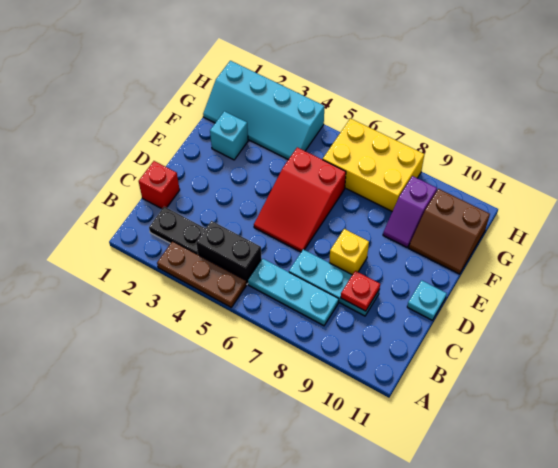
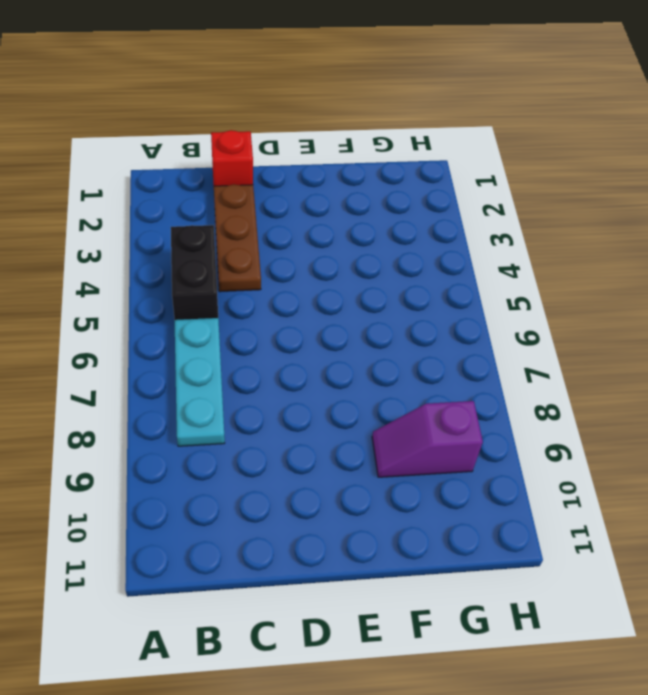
brown plate C2:C4 level 1 -> brown plate A3:A5 level 1
none -> black plate B2:B3 level 1
none -> cyan plate C7:C9 level 1
none -> red slope D5:F6 level 1 top F

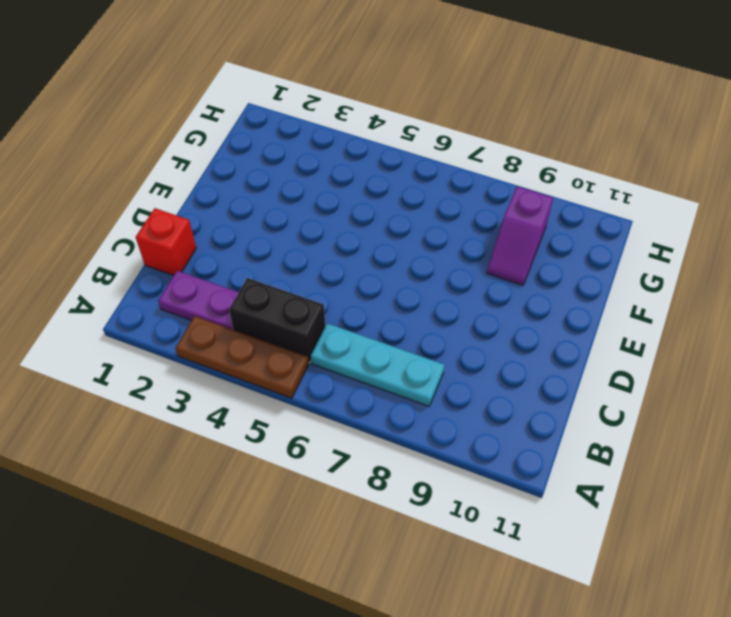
purple plate B2:B3 level 1 -> black plate B2:B3 level 1
none -> cyan plate C7:C9 level 1
none -> red slope D5:F6 level 1 top F
none -> yellow brick D8 level 1

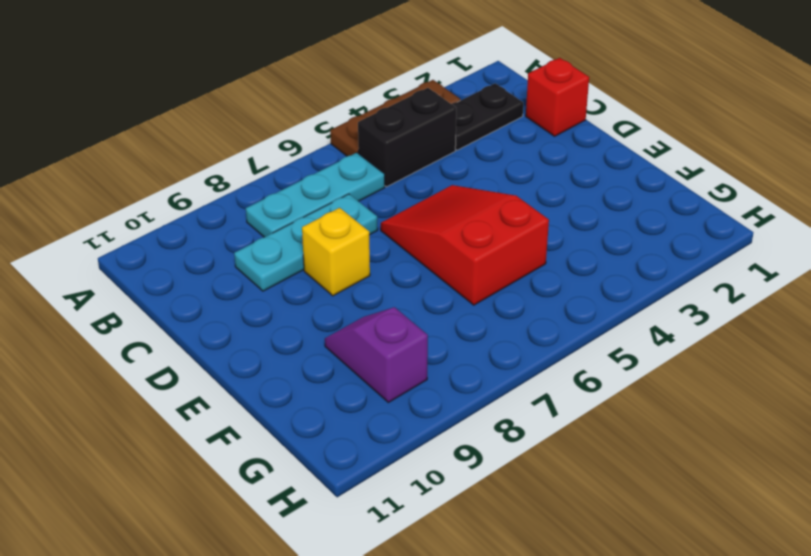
none -> cyan plate D11 level 1
none -> cyan brick F2 level 1
none -> brown slope F10:G11 level 1 top G

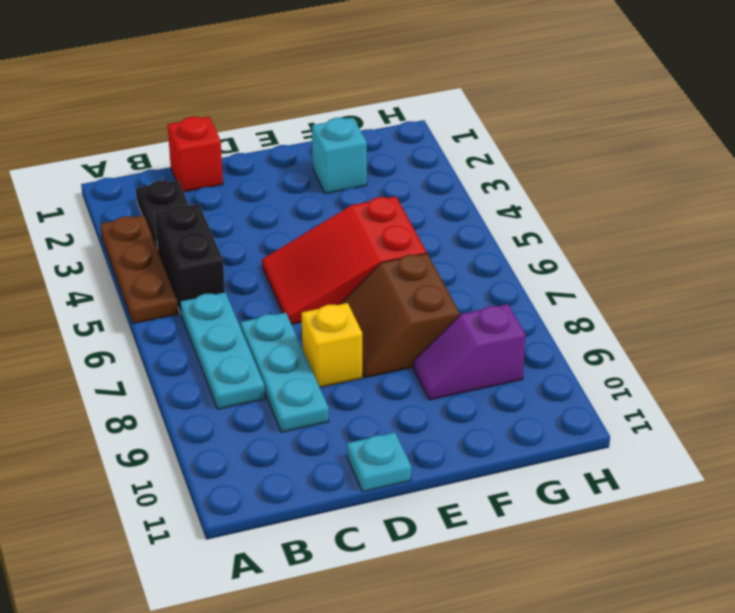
brown slope E7:F8 level 1 top F -> brown slope F10:G11 level 1 top G
none -> cyan slope G1:H4 level 1 top H
none -> yellow brick G6:H8 level 1
none -> red plate C9 level 2

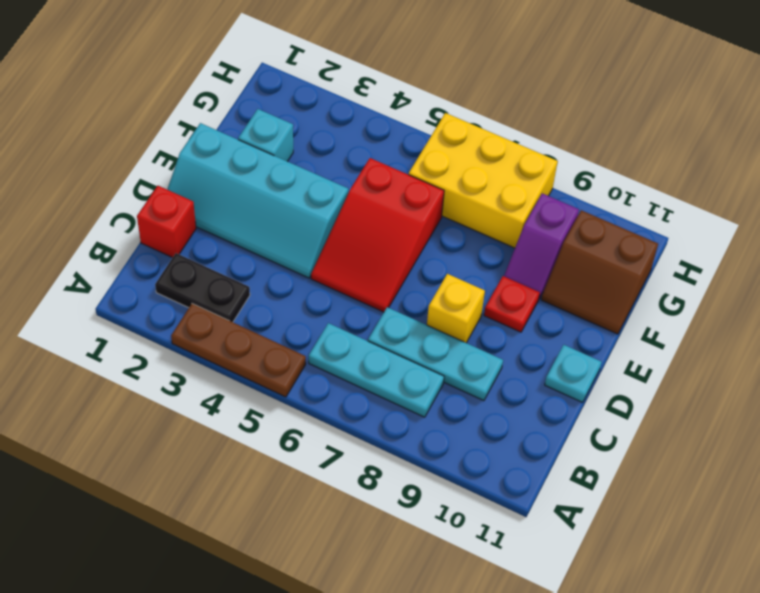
cyan slope D1:E4 level 1 top E -> cyan slope G1:H4 level 1 top H
red plate E9 level 1 -> red plate C9 level 2
none -> black brick B4:B5 level 1

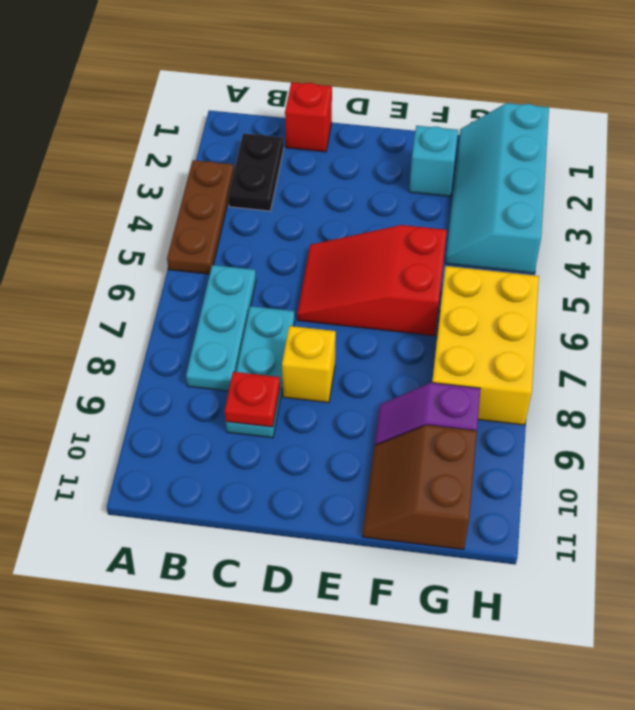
none -> black brick B4:B5 level 1
none -> cyan plate D11 level 1

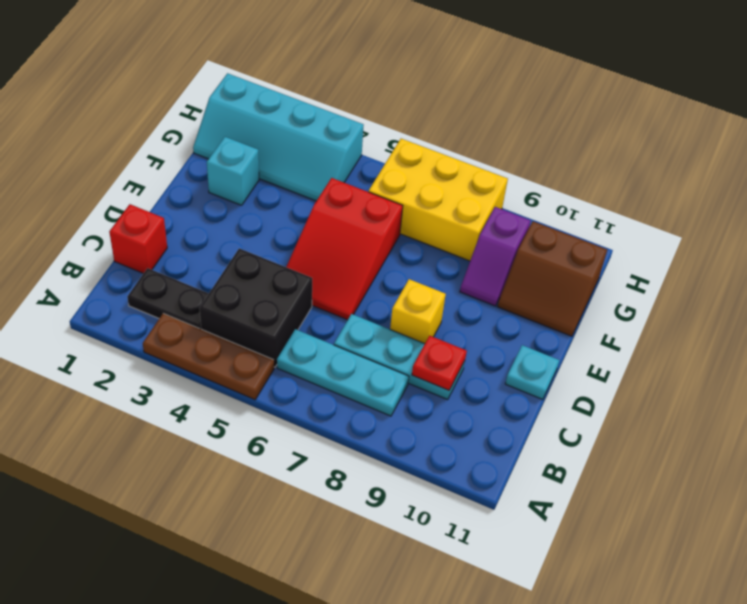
black brick B4:C5 level 1 -> black brick B4:B5 level 1

